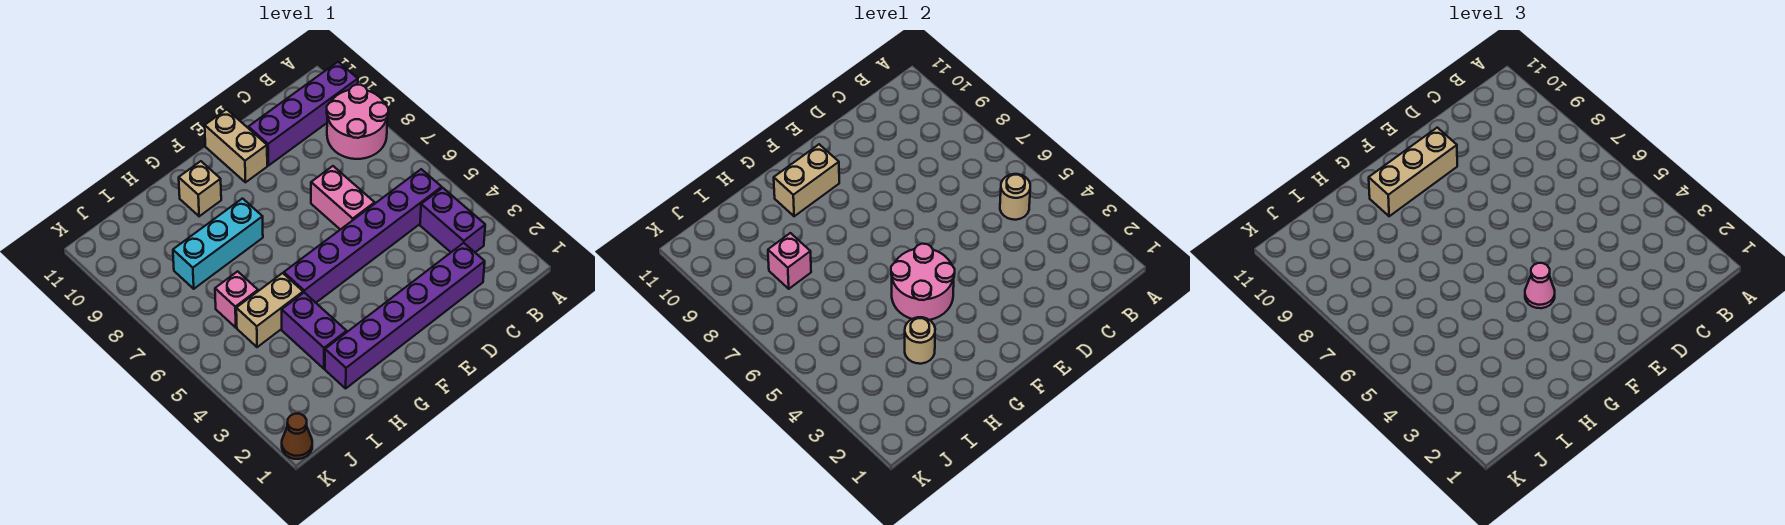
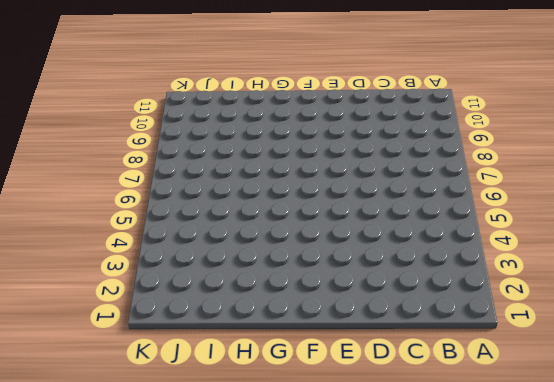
none -> pink round brick A8:B9 level 1
none -> purple brick A10:D10 level 1
none -> purple brick B3:B4 level 1

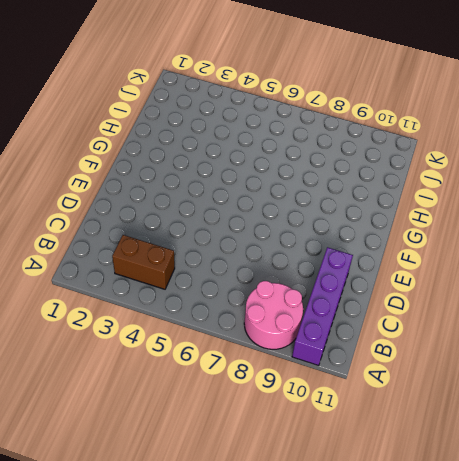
brown brick B3:B4 level 1 -> purple brick B3:B4 level 1
none -> purple brick B5:G5 level 1
none -> purple brick C2:H2 level 1
none -> pink brick D6:D7 level 1

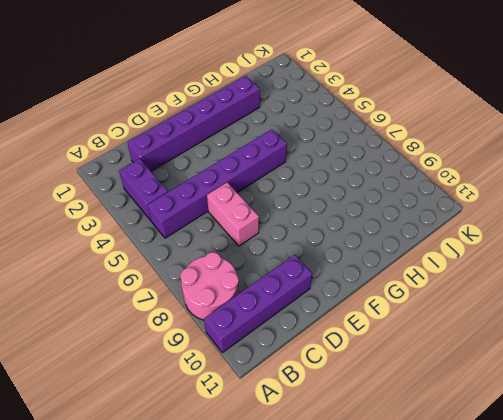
none -> tan brick E10:E11 level 1
none -> cyan brick G8:I8 level 1
none -> tan brick G10 level 1

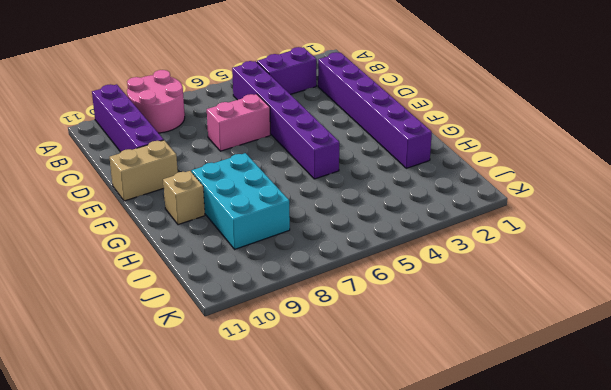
cyan brick G8:I9 level 1 -> cyan brick G8:I8 level 1
none -> purple brick H3:H4 level 1
none -> tan brick H5:I5 level 1
none -> pink brick I6 level 1

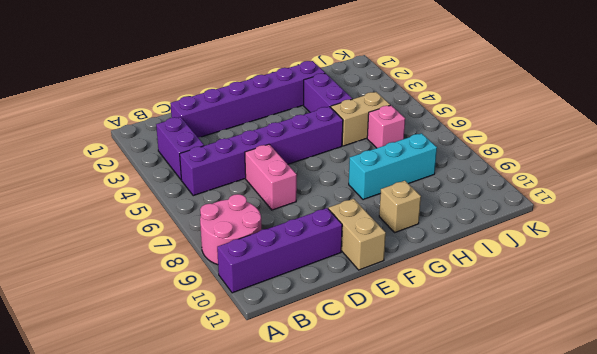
none -> brown cone K1 level 1
none -> tan round brick B5 level 2
none -> pink round brick F4:G5 level 2

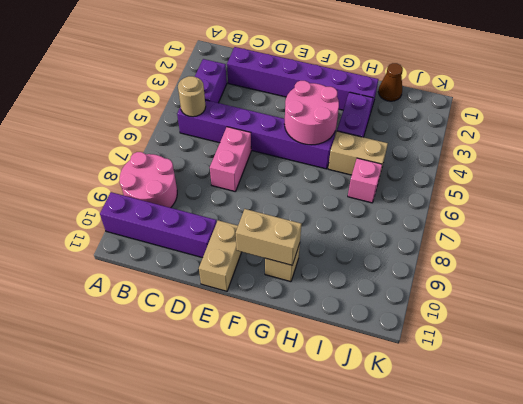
brown cone I1 level 1 -> brown cone K1 level 1
none -> cyan brick G8:I8 level 1
none -> tan round brick H3 level 2
none -> pink brick I8 level 2

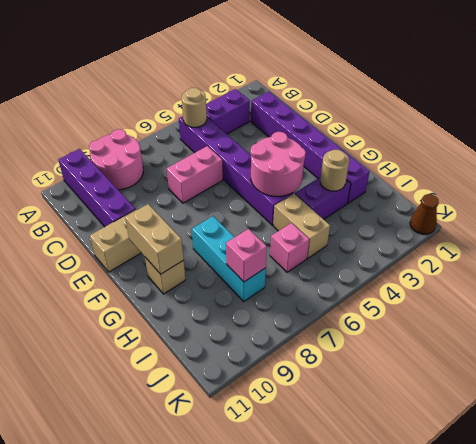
none -> tan brick E10:G10 level 3
none -> pink cone F4 level 3

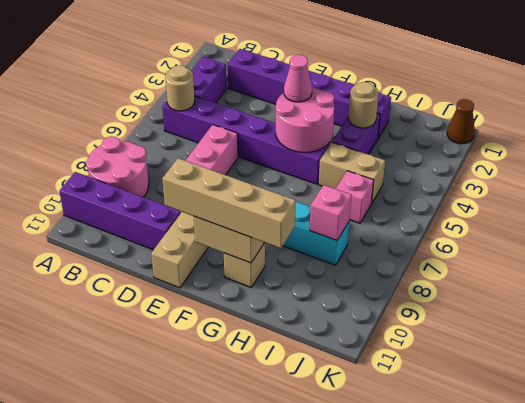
tan brick E10:H10 level 3 -> tan brick E10:G10 level 3

